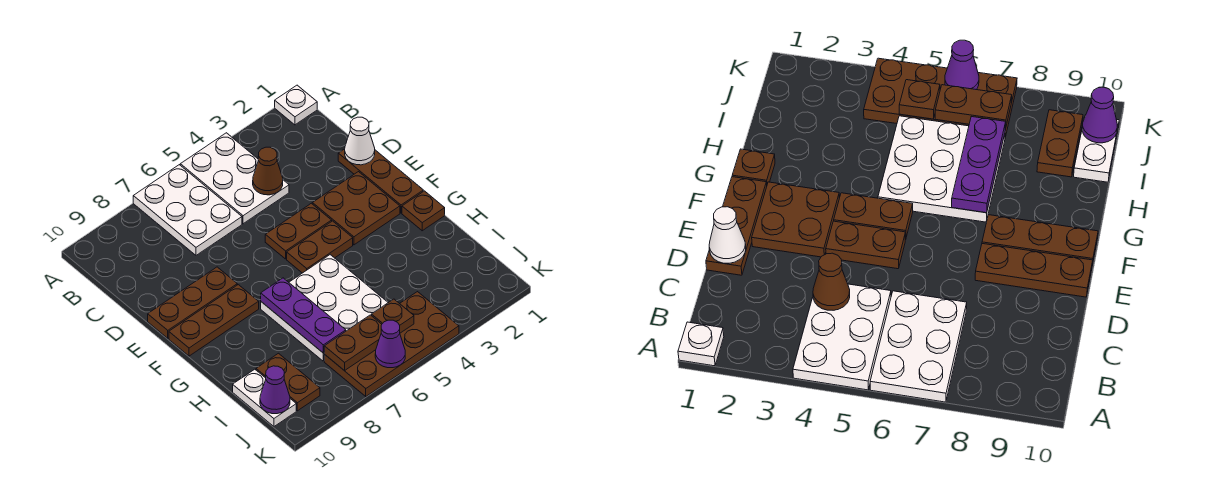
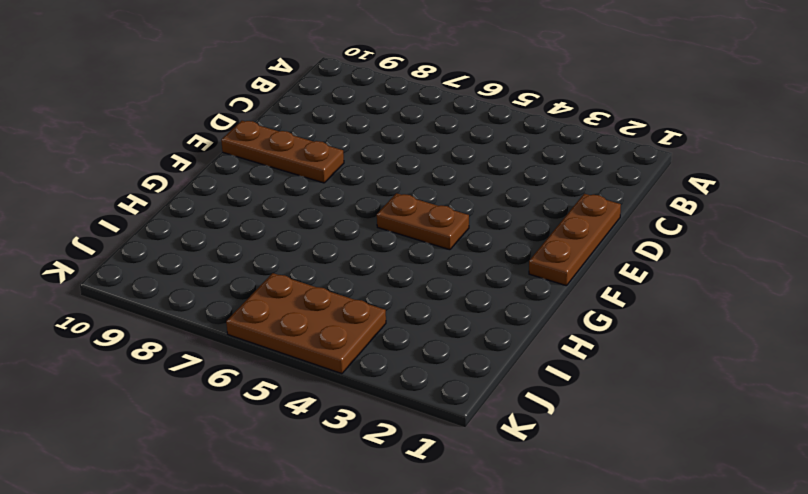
brown plate J4:K6 level 1 -> brown plate J4:K7 level 1
none -> white plate A1 level 1
none -> white plate A4:C5 level 1
none -> white plate A6:C7 level 1

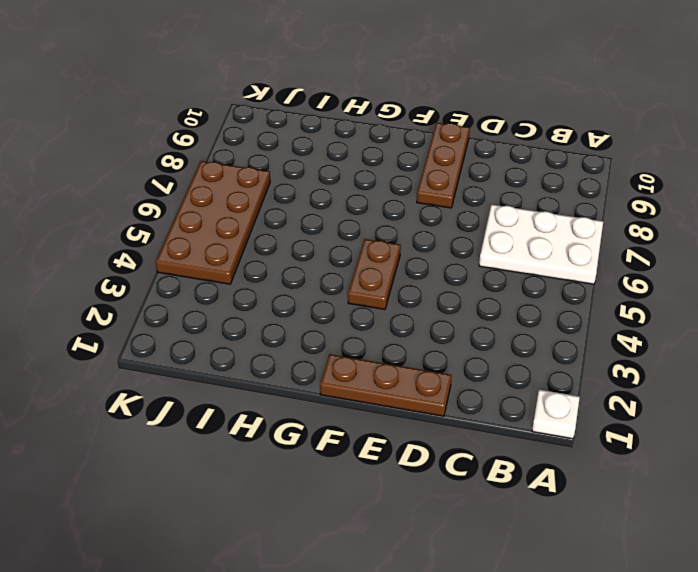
none -> white plate A4:C5 level 1
none -> brown plate E2:F3 level 1
none -> brown plate E4:E5 level 1

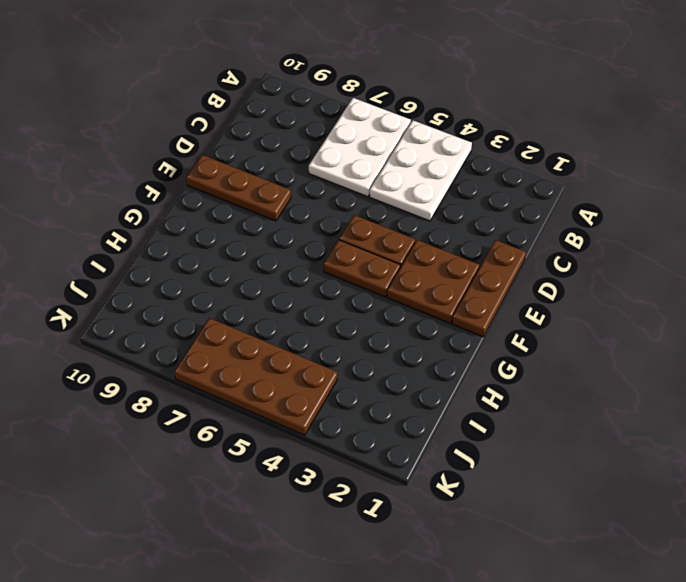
none -> white plate A1 level 1
none -> brown plate F8:F10 level 1
none -> brown plate G1 level 1

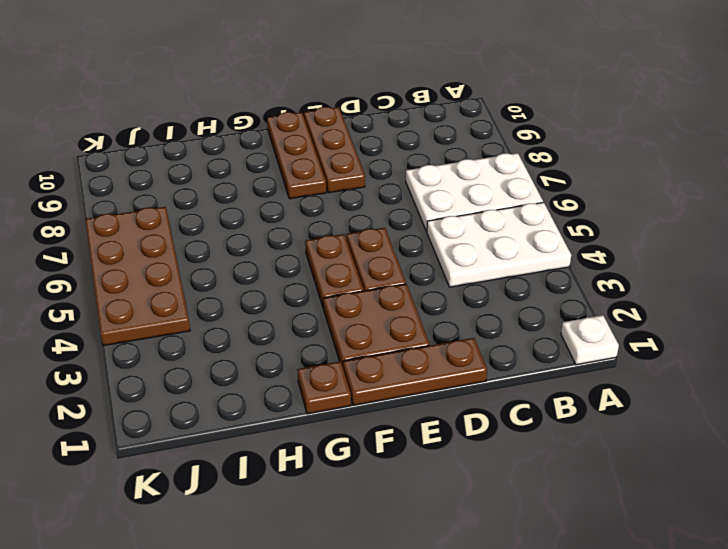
none -> white plate G5:I7 level 1
none -> brown plate I9:J9 level 1
none -> white plate I10:J10 level 1

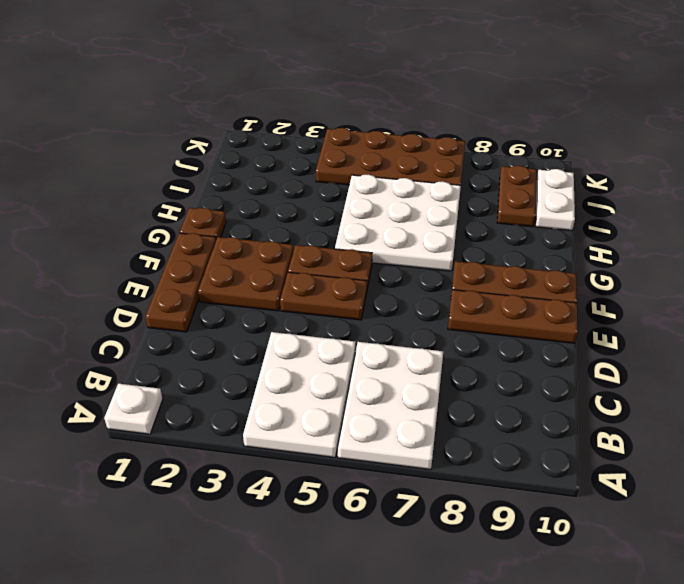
none -> brown cone C4 level 2
none -> white cone D1 level 2
none -> purple plate G7:I7 level 2

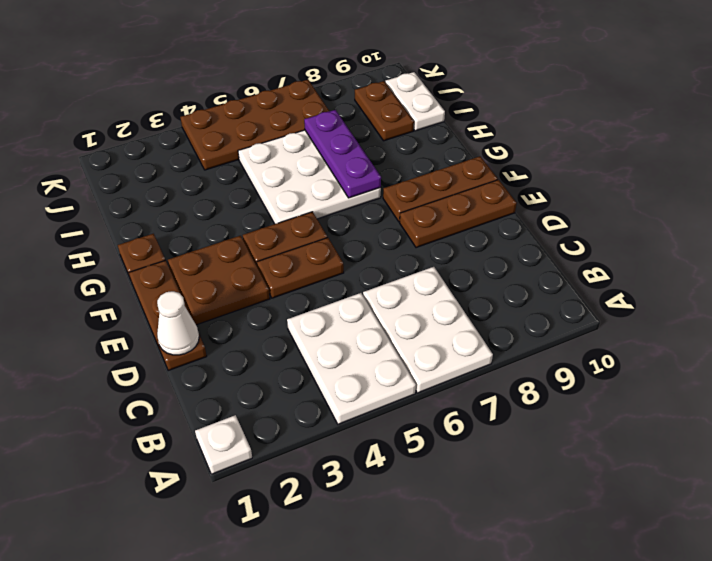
none -> brown cone C4 level 2
none -> brown plate J5 level 2
none -> brown plate J6:J7 level 2

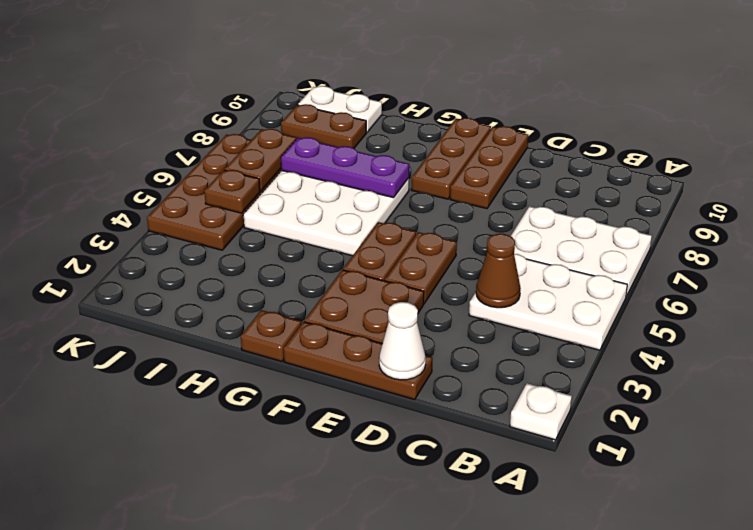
none -> purple cone J10 level 2
none -> purple cone K6 level 2

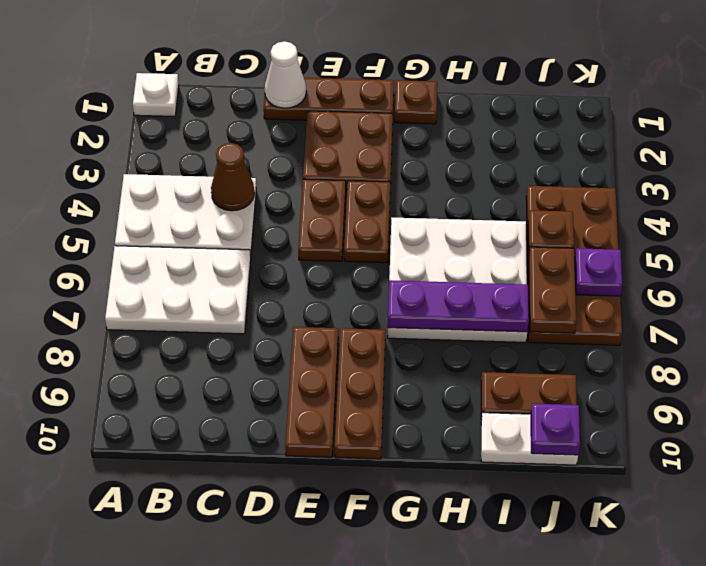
purple plate J10 level 2 -> purple cone J10 level 2
purple plate K6 level 2 -> purple cone K6 level 2

